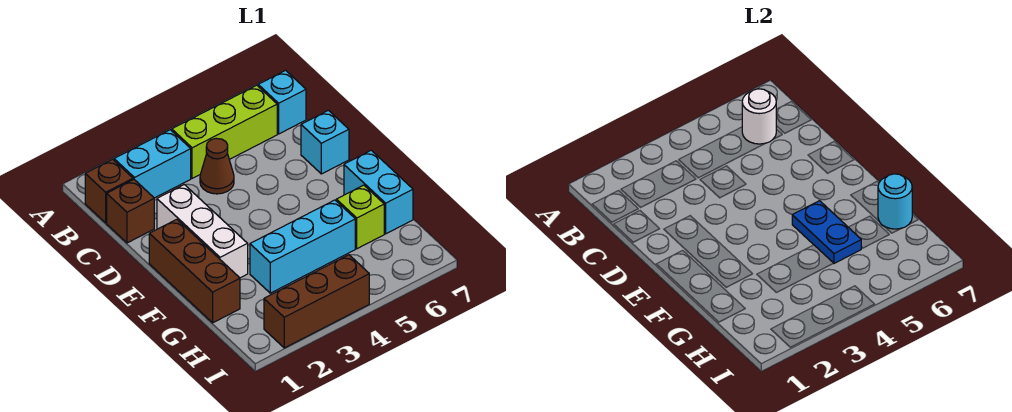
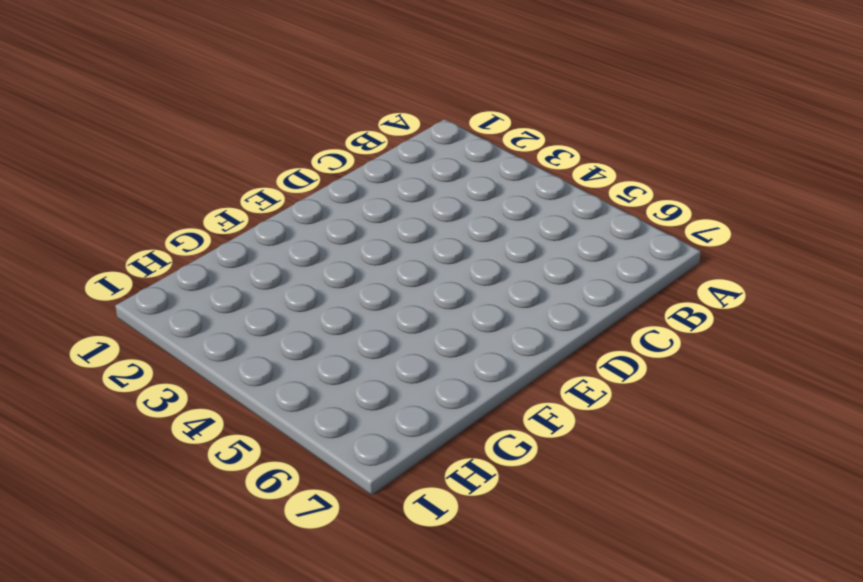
none -> brown brick B1 level 1
none -> cyan brick B2:B3 level 1
none -> lime brick B4:B6 level 1

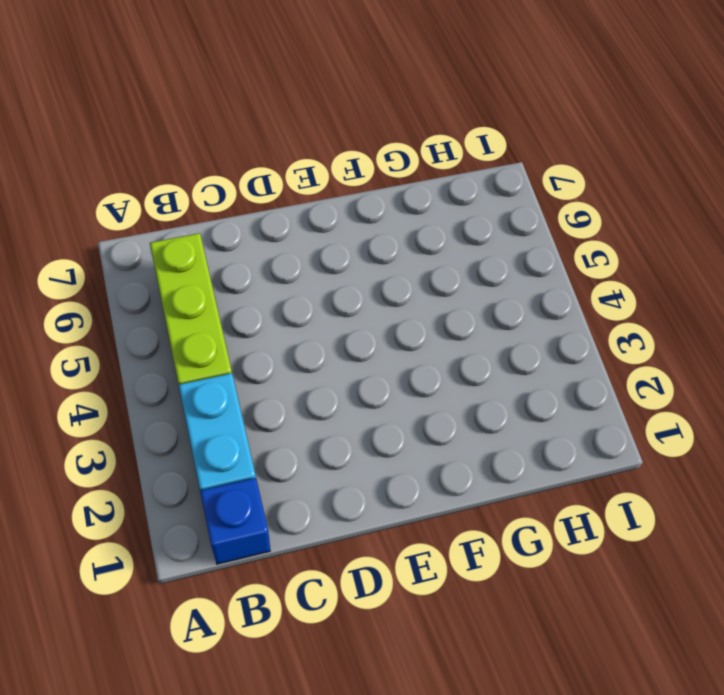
blue brick B1 level 1 -> brown brick B1 level 1
none -> cyan brick B7 level 1
none -> brown brick C1 level 1
none -> brown cone C4 level 1

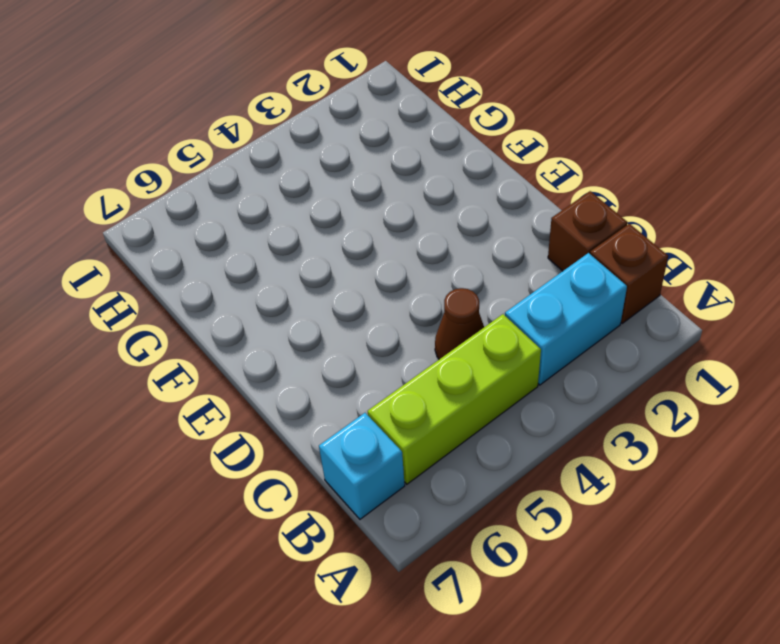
none -> white brick D2:F2 level 1
none -> cyan brick D7 level 1
none -> brown brick E1:G1 level 1

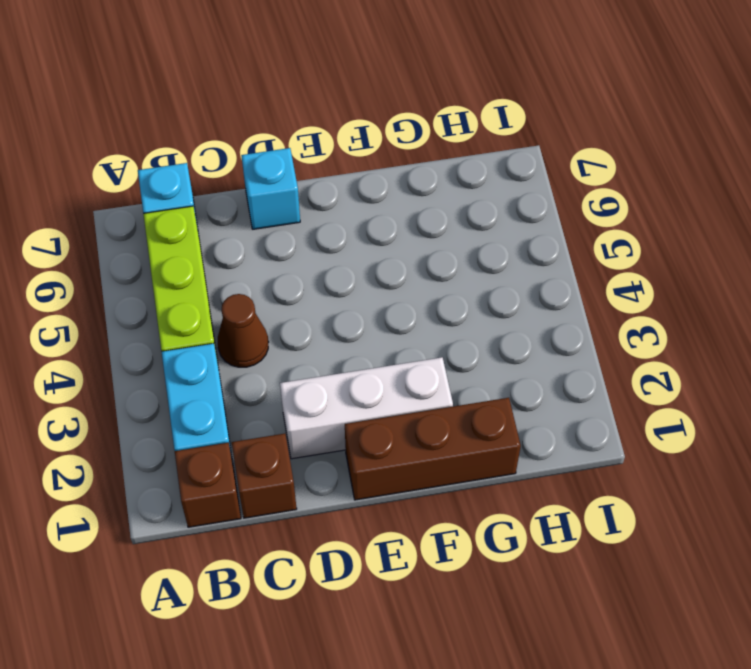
none -> cyan brick F7:G7 level 1
none -> cyan brick G3:G5 level 1
none -> lime brick G6 level 1

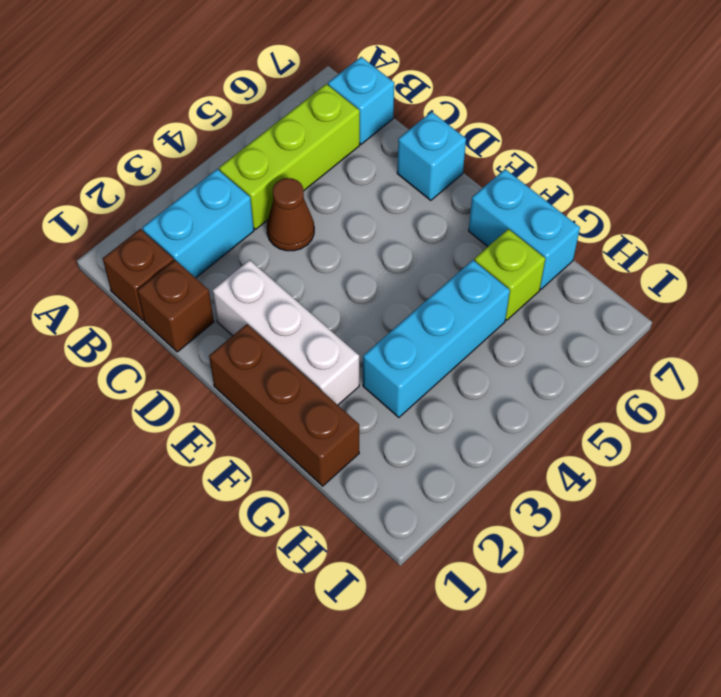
none -> brown brick I2:I4 level 1
none -> white round brick B6 level 2
none -> blue plate F5:G5 level 2

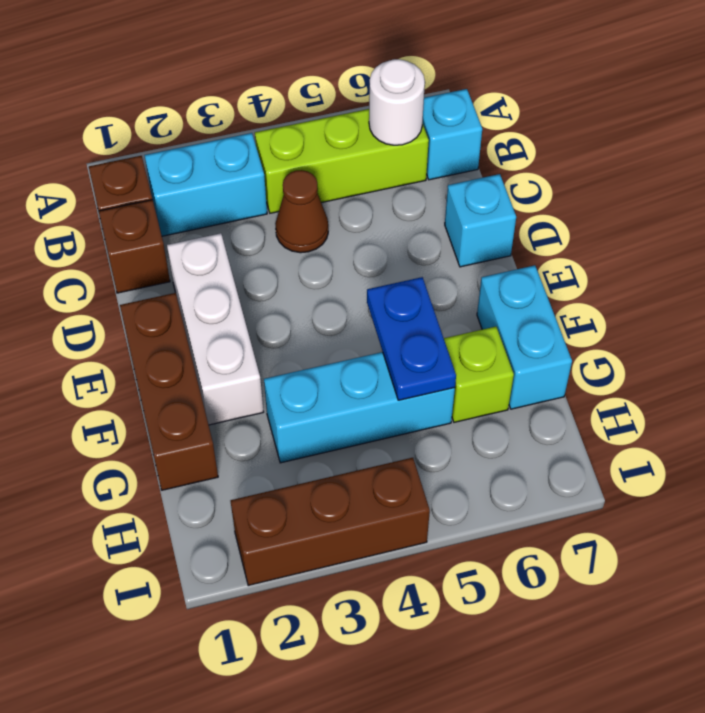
none -> cyan round brick G7 level 2

